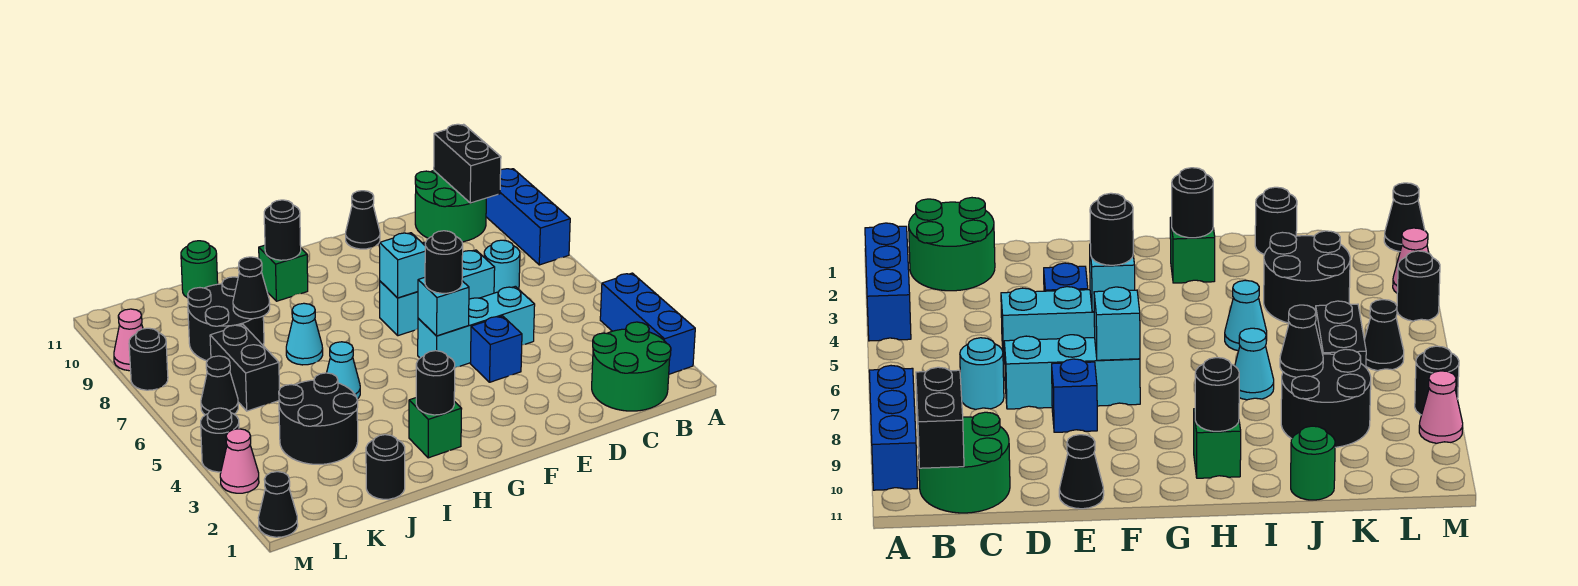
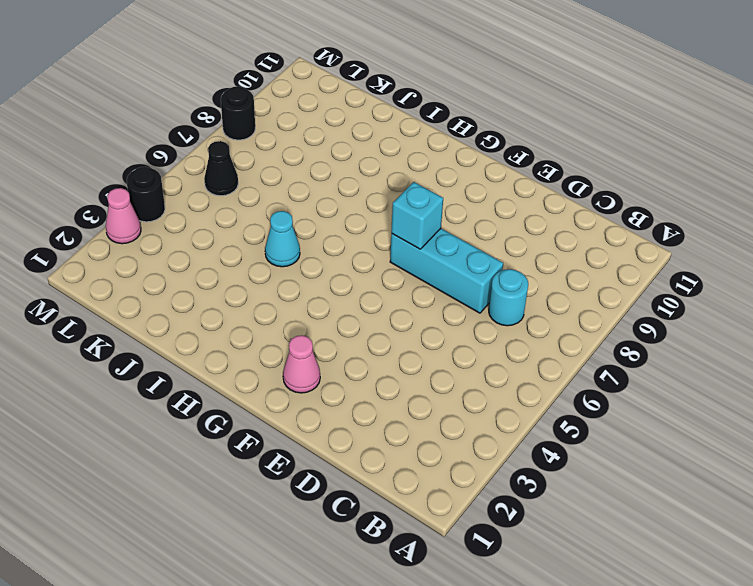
pink cone F2 level 1 -> pink cone M9 level 1
none -> blue brick A2:A4 level 1
none -> blue brick A8:A10 level 1
none -> green round brick B1:C2 level 1
none -> green round brick B10:C11 level 1

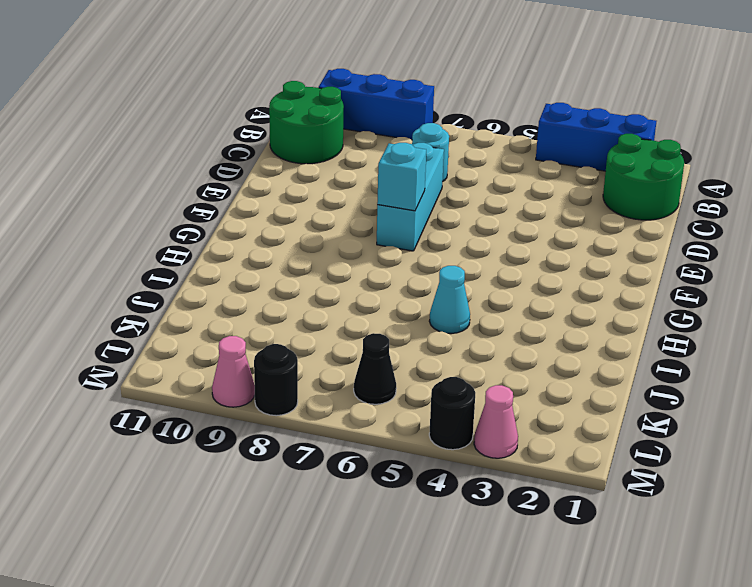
none -> cyan brick D5:F5 level 1
none -> blue brick E4 level 1
none -> blue brick E8 level 1
none -> black cone E11 level 1

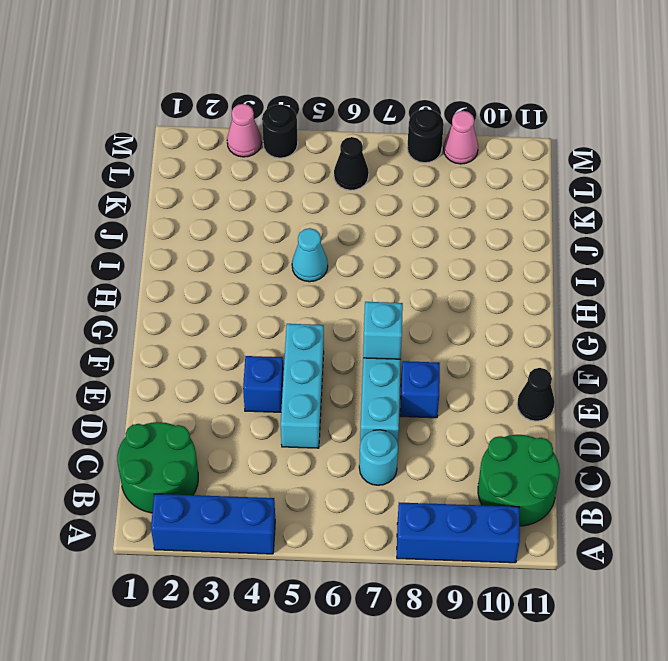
none -> green brick H2 level 1
none -> green brick H10 level 1
none -> cyan cone I7 level 1
none -> black round brick J1 level 1

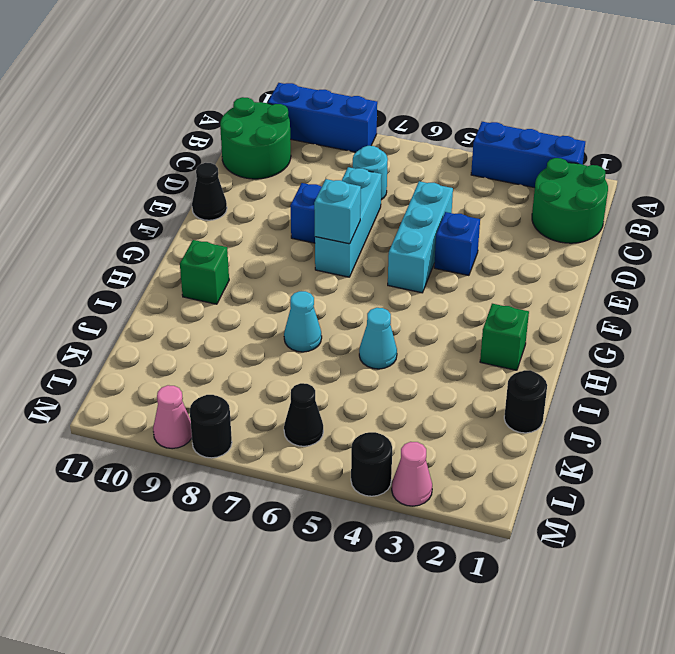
none -> black round brick J3:K4 level 1
none -> black round brick J8:K9 level 1
none -> green round brick J11 level 1
none -> black brick K6:K7 level 1

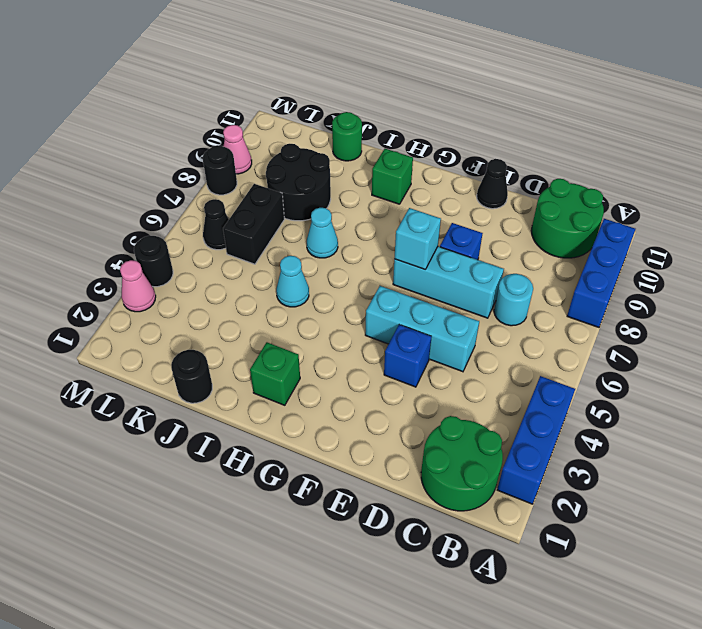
none -> black round brick J3:K4 level 1
none -> black cone M1 level 1
none -> black brick B10:B11 level 2
none -> cyan brick F5 level 2

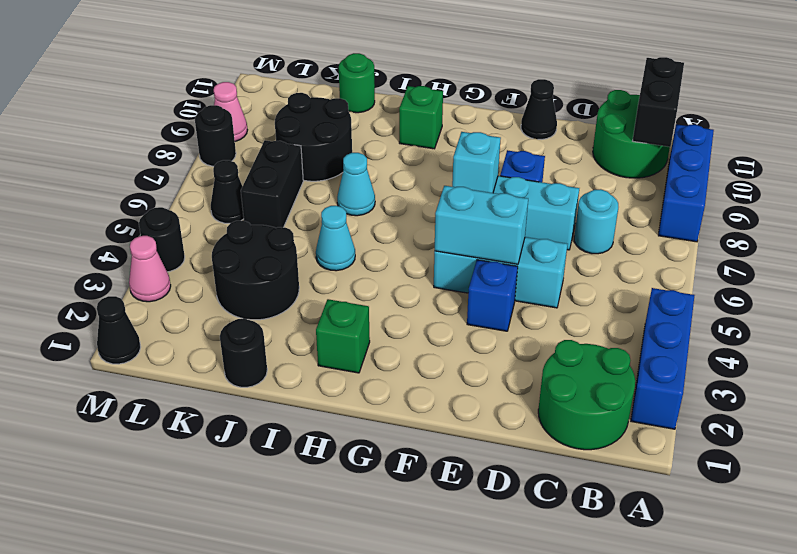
cyan brick E5:F5 level 2 -> cyan brick F5 level 2
none -> black round brick H2 level 2
none -> black round brick H10 level 2
none -> black cone J8 level 2
none -> black round brick F5 level 3

